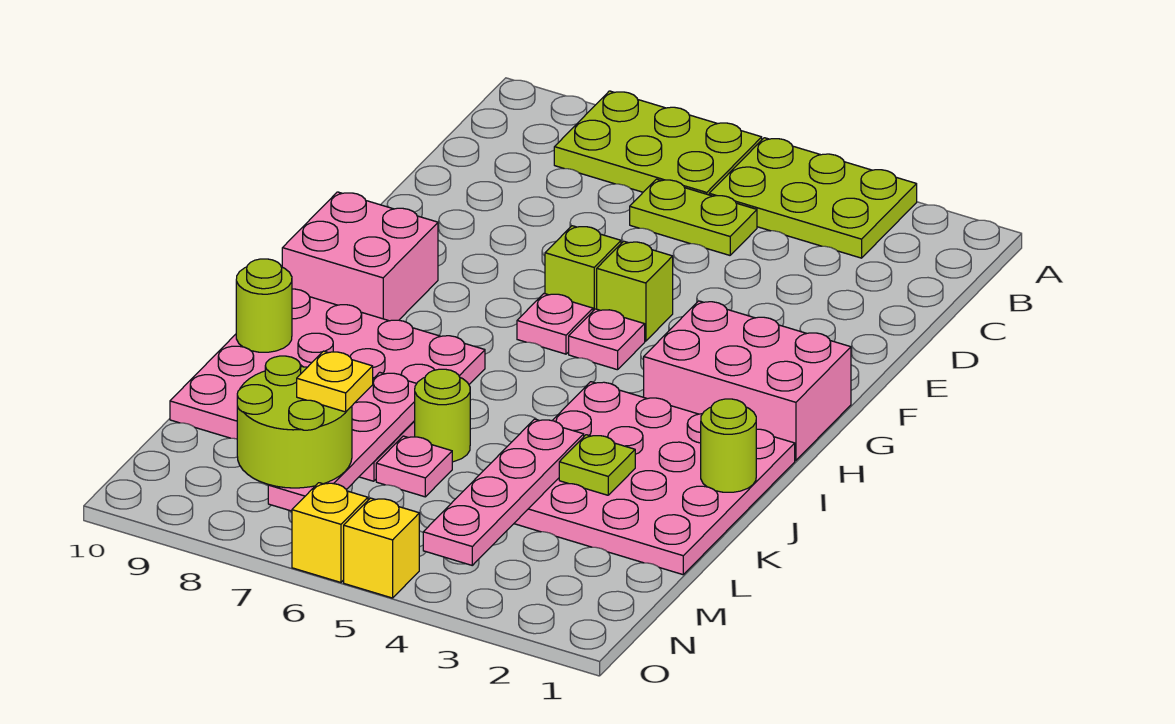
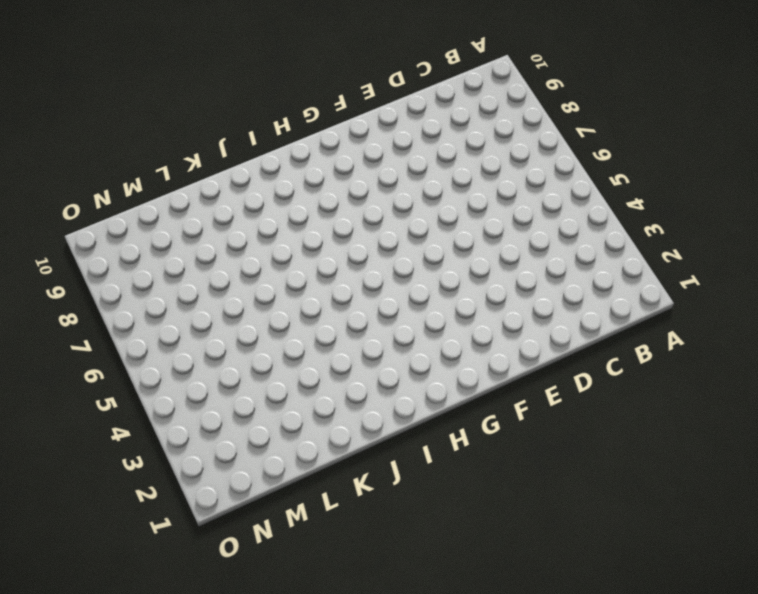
none -> lime plate A3:B5 level 1
none -> lime plate A6:B8 level 1
none -> lime plate C5:C6 level 1

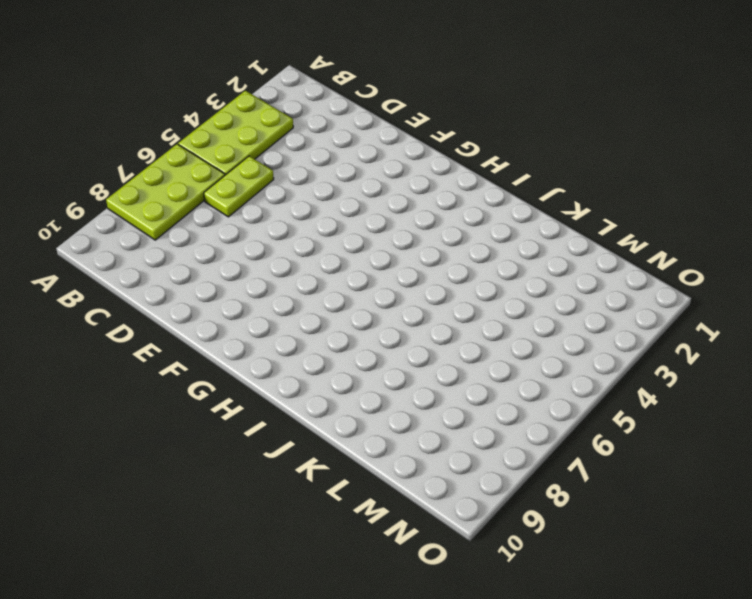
none -> lime brick F5 level 1
none -> lime brick F6 level 1
none -> pink brick G1:H3 level 1

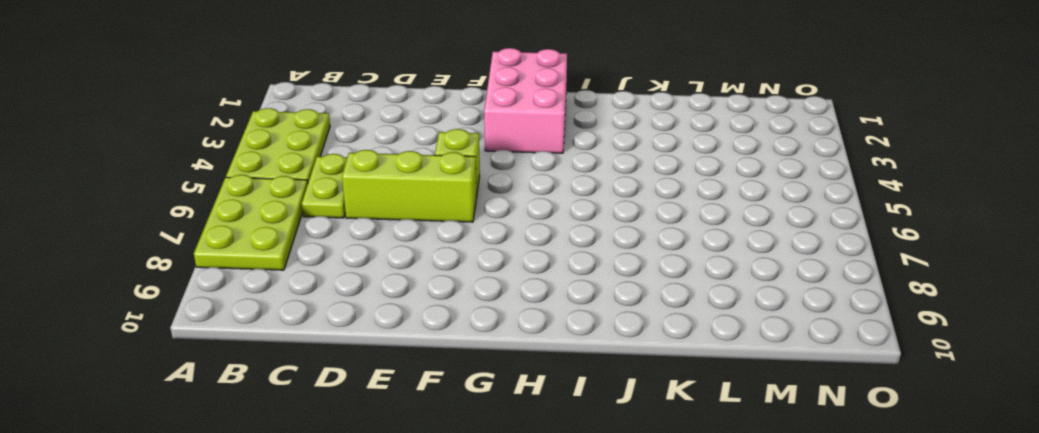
lime brick D6:F6 level 1 -> lime brick F6 level 1
none -> pink plate G5 level 1
none -> pink plate G6 level 1
none -> pink brick G9:H10 level 1

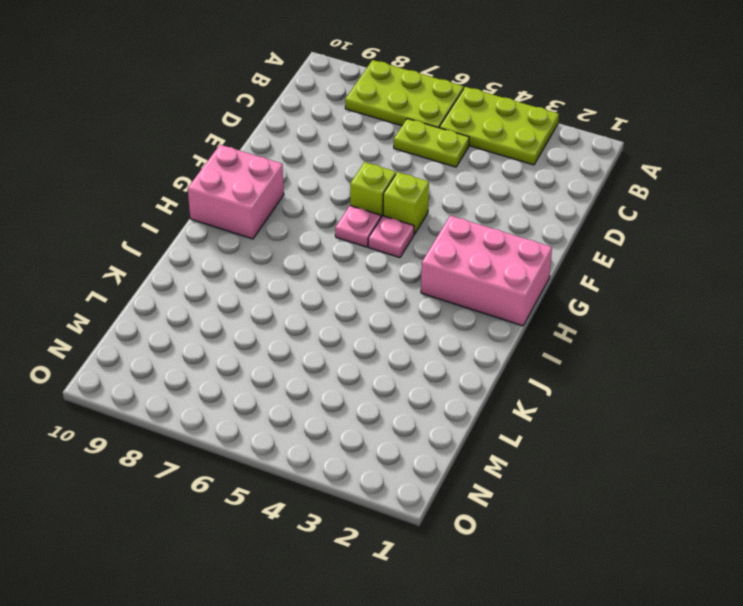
none -> pink plate I1:L4 level 1
none -> pink plate I7:L10 level 1
none -> lime round brick K6 level 1

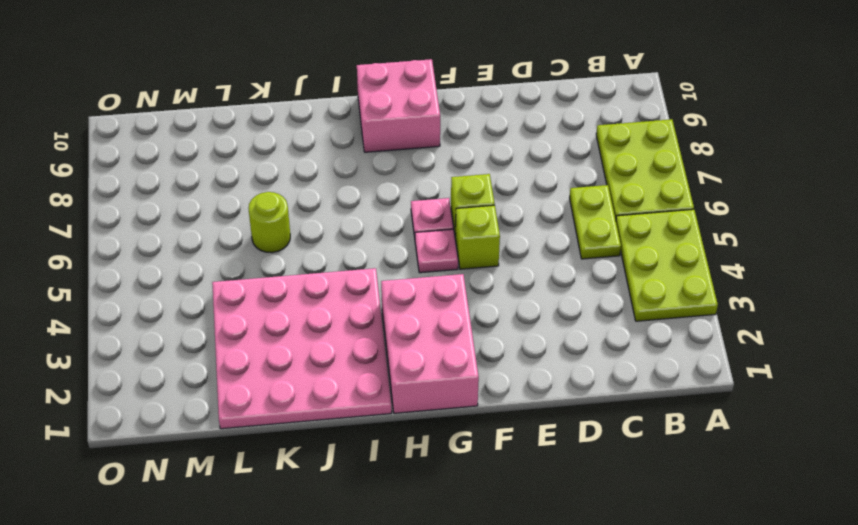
none -> pink plate I7:L10 level 1
none -> pink plate L6 level 1
none -> yellow brick O5 level 1

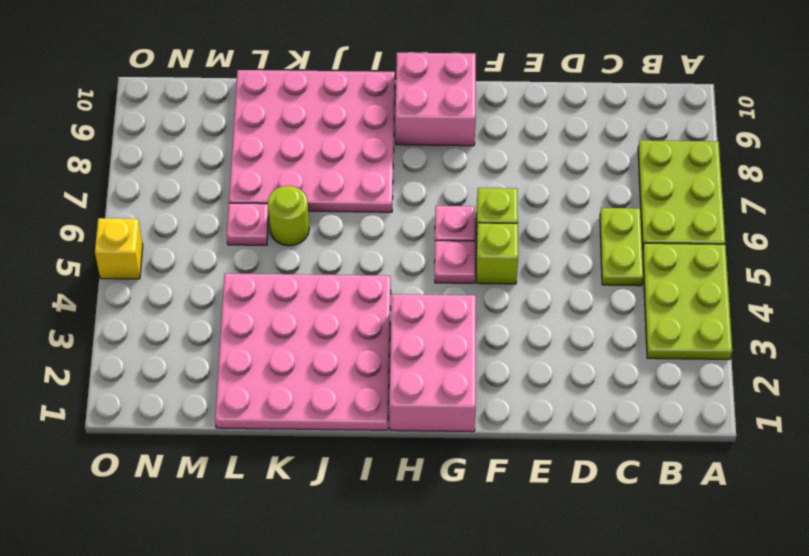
none -> yellow brick O6 level 1
none -> lime round brick J1 level 2
none -> lime round brick J10 level 2

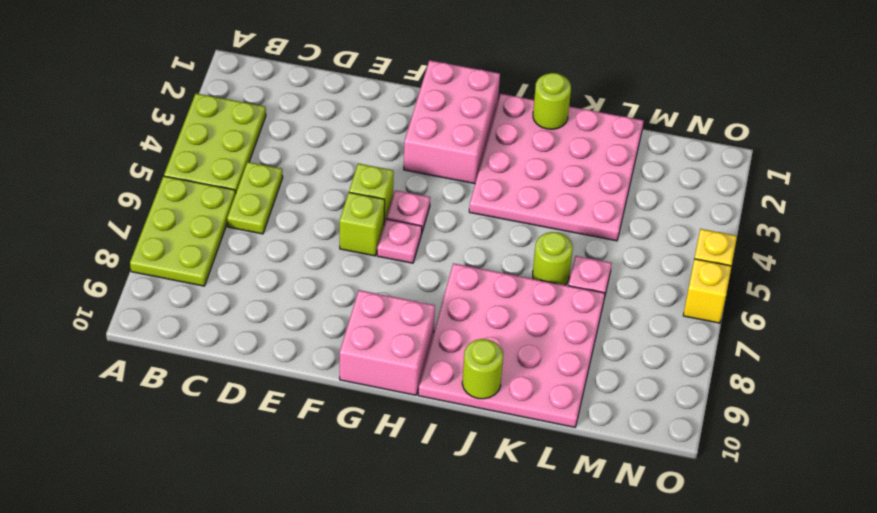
none -> lime plate K3 level 2
none -> pink plate K4:N4 level 2
none -> pink plate K7:N7 level 2

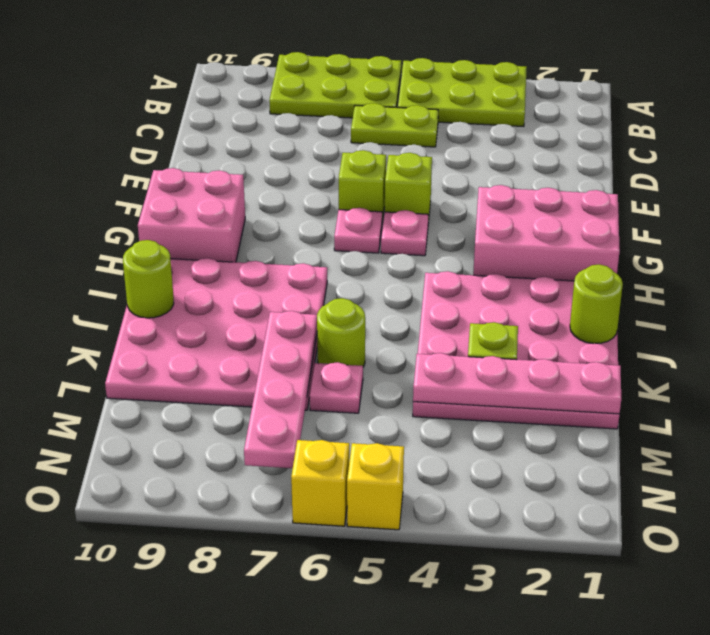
pink plate L1:L4 level 2 -> pink plate K4:N4 level 2
none -> lime round brick M7:N8 level 3
none -> yellow plate M7 level 4

